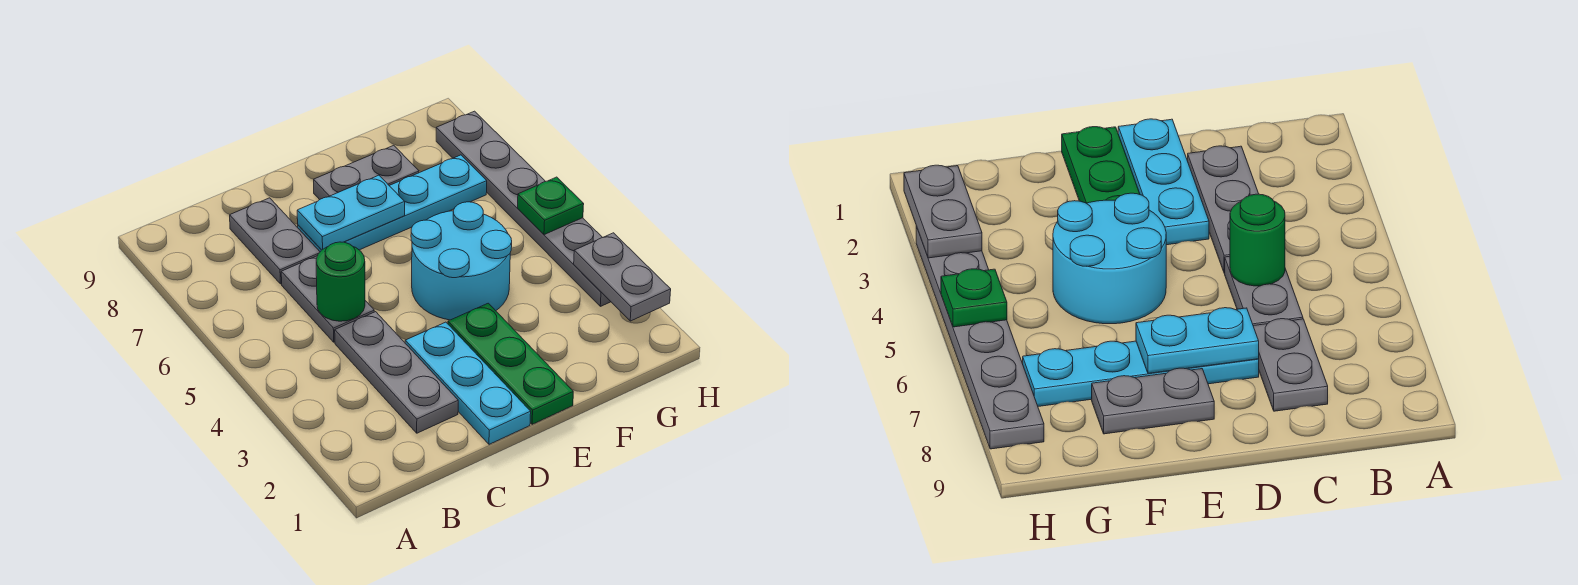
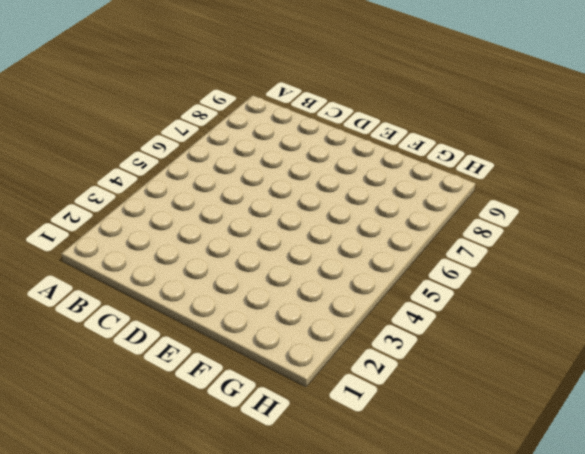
none -> grey plate C2:C4 level 1
none -> grey plate C5:C6 level 1
none -> grey plate C7:C8 level 1

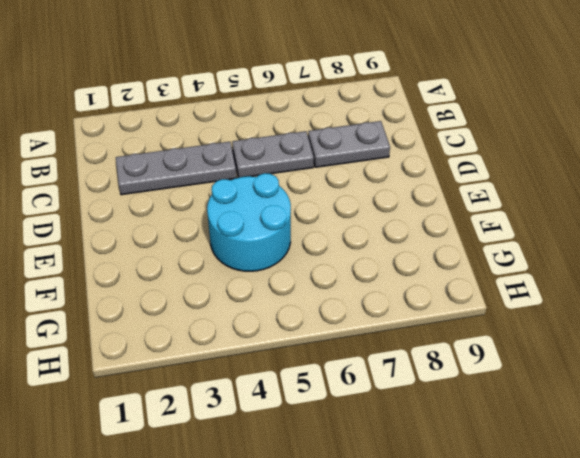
none -> cyan plate D1:D3 level 1
none -> cyan plate D7:G7 level 1
none -> green plate E1:E3 level 1

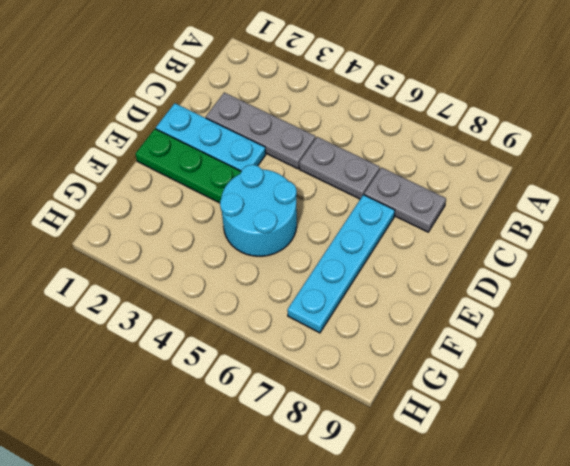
none -> grey plate E8:F8 level 1
none -> grey plate H3:H8 level 1
none -> green round brick C5 level 2

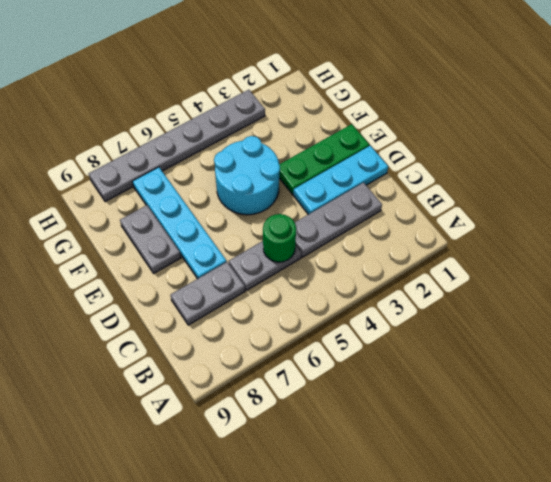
none -> cyan plate D7:E7 level 2
none -> grey plate H2:H3 level 2
none -> green plate H5 level 2

